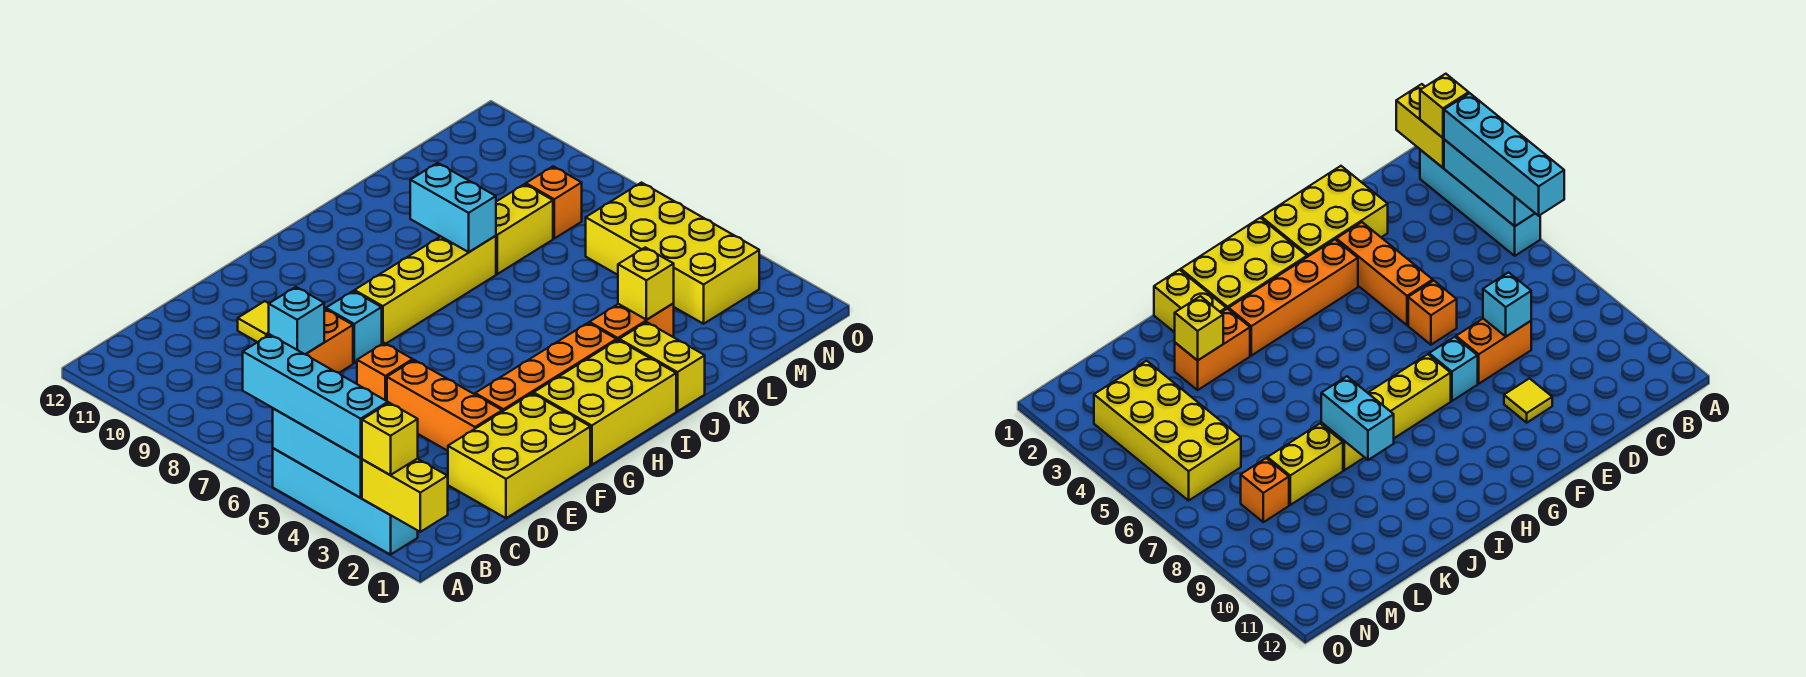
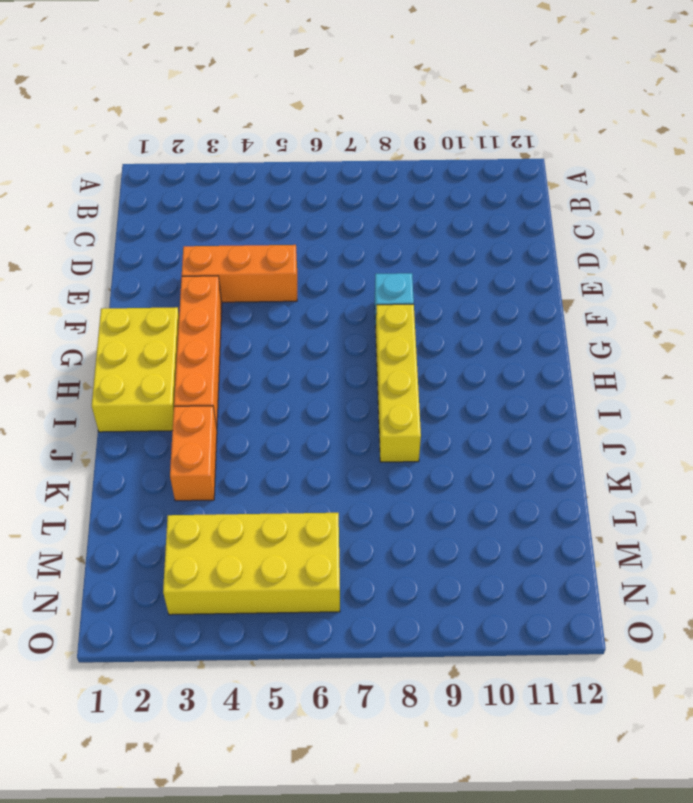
none -> cyan brick A2:A5 level 1
none -> yellow brick D1:F2 level 1
none -> orange brick D8:E8 level 1

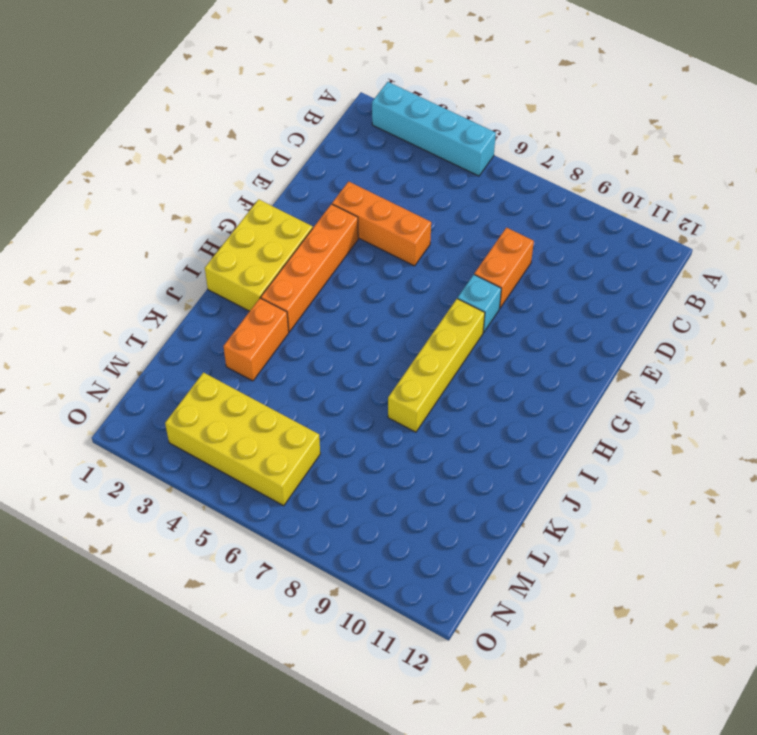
none -> yellow brick D1:F2 level 1
none -> orange brick E6 level 1
none -> yellow tile E10 level 1

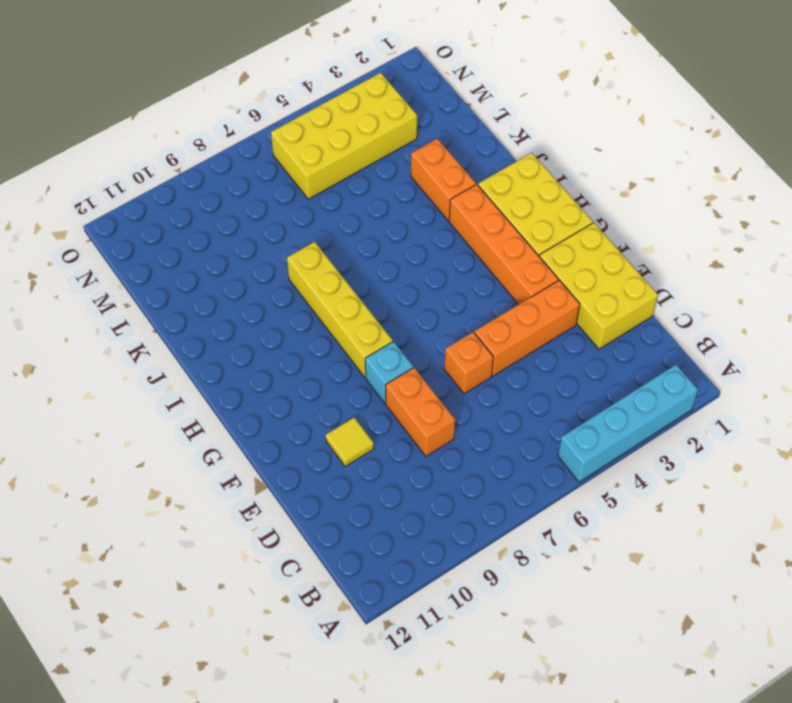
none -> yellow brick J1:J2 level 1
none -> yellow brick K8:L8 level 1
none -> orange brick M8 level 1

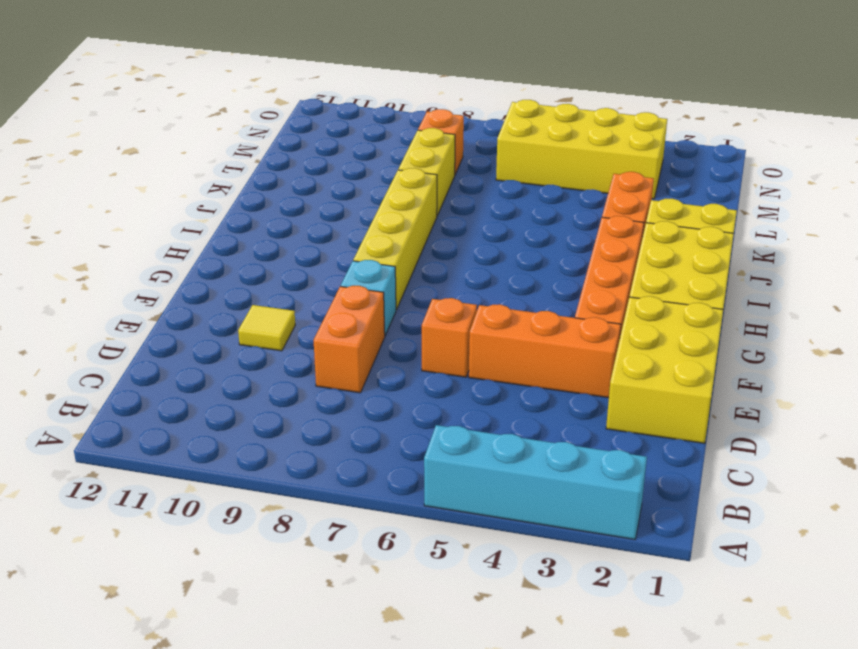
none -> yellow brick A1:A2 level 2
none -> cyan brick A3:A5 level 2
none -> cyan brick D8 level 2

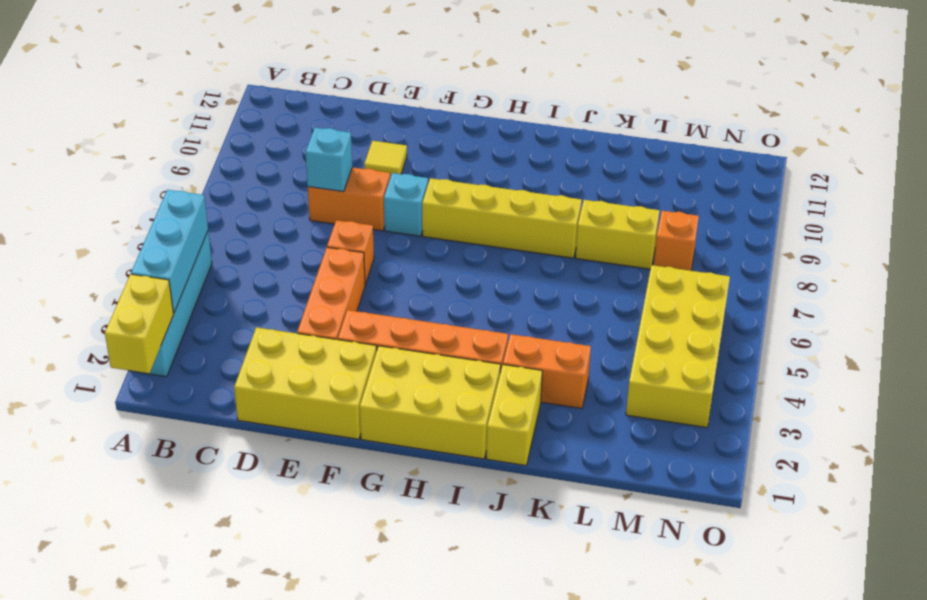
none -> cyan brick J8:J9 level 2
none -> yellow brick K3 level 2
none -> yellow brick A2 level 3

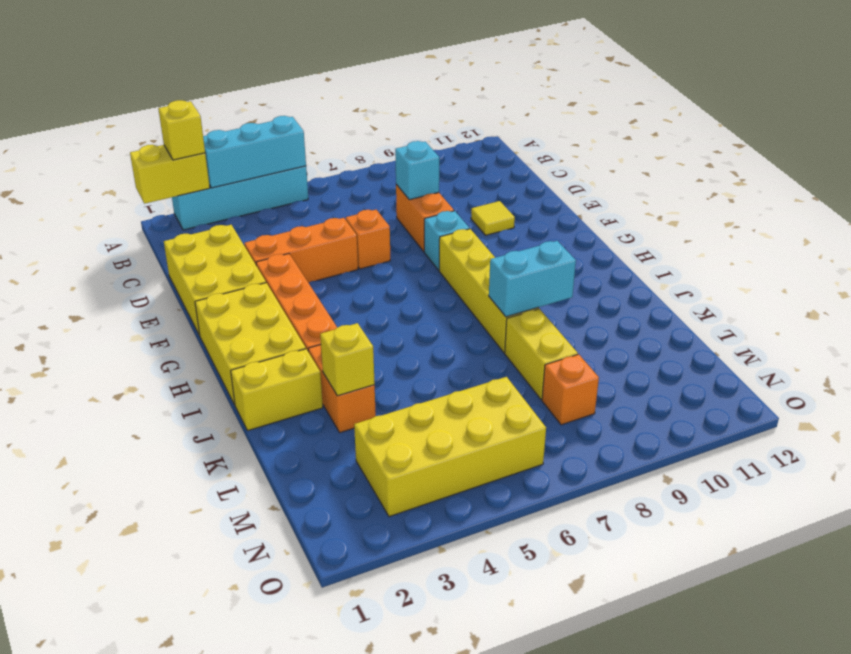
none -> cyan brick A3:A6 level 3

